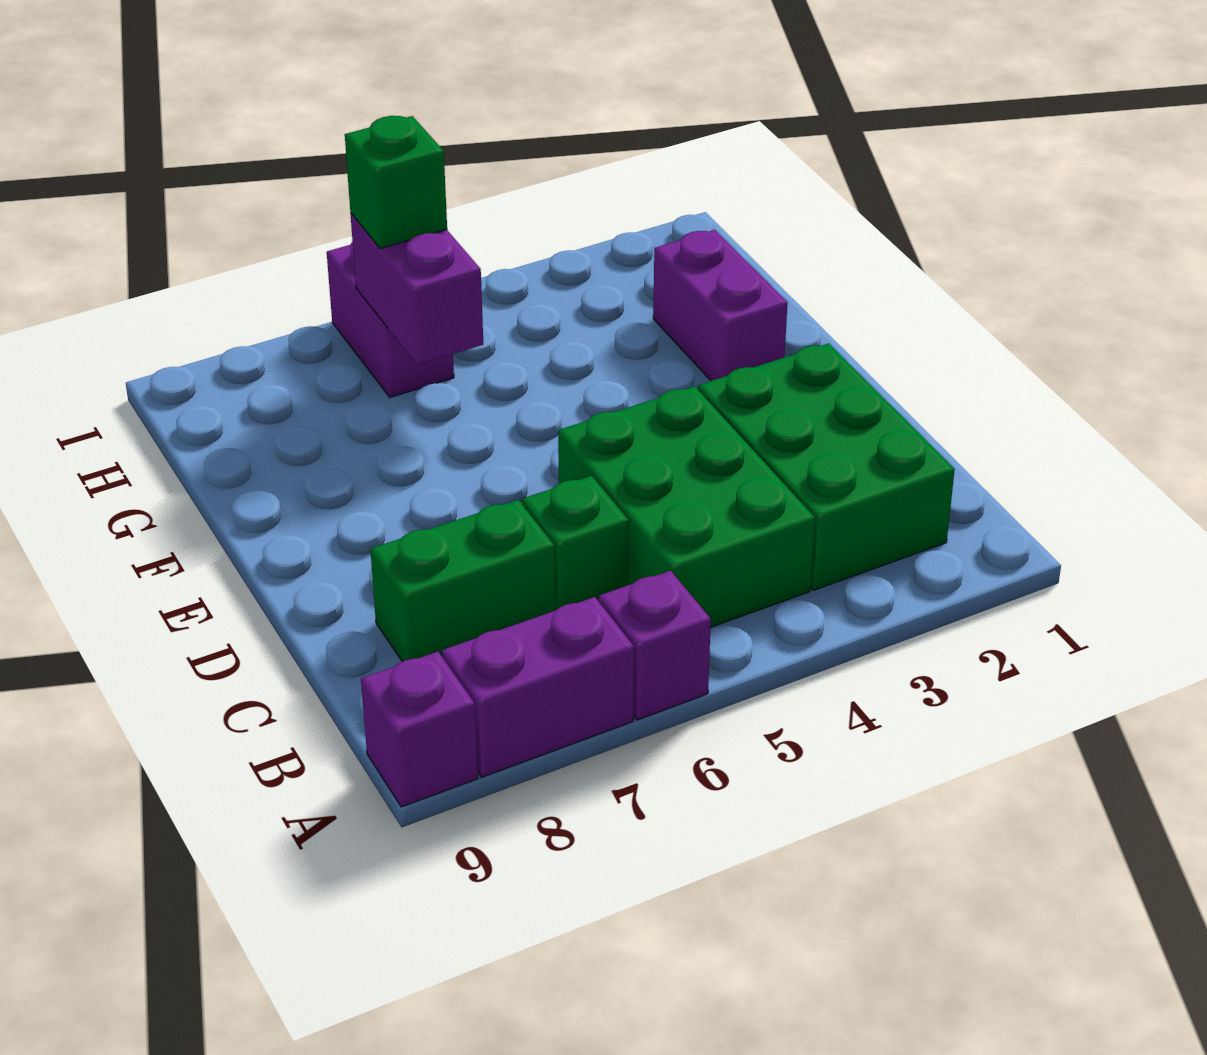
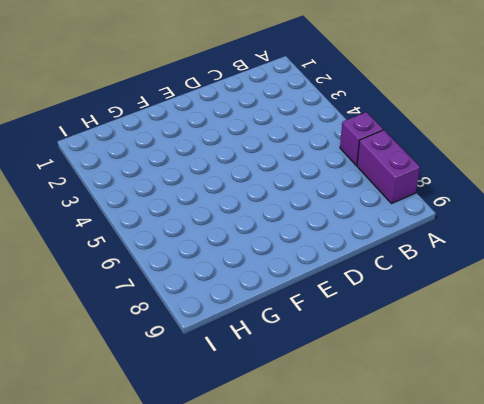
none -> purple brick A9 level 1
none -> green brick B2:D3 level 1

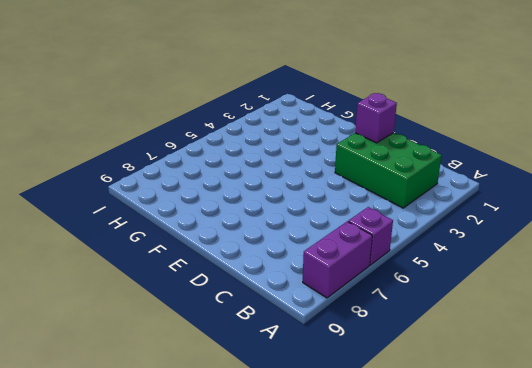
purple brick D2 level 2 -> purple brick A9 level 1
none -> green brick B4:D5 level 1
none -> green brick C6 level 1

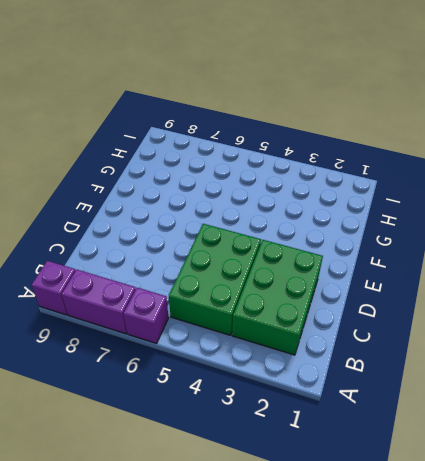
none -> green brick C6 level 1
none -> green brick C7:C8 level 1

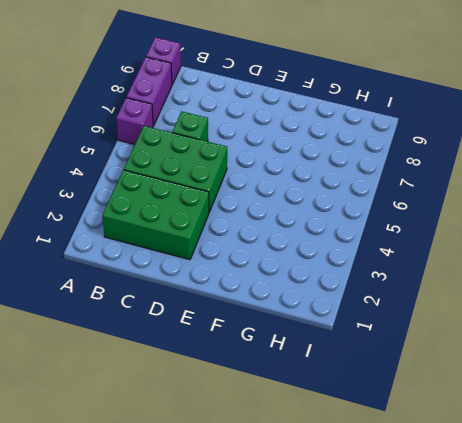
none -> green brick C7:C8 level 1
none -> purple brick F2:G2 level 1

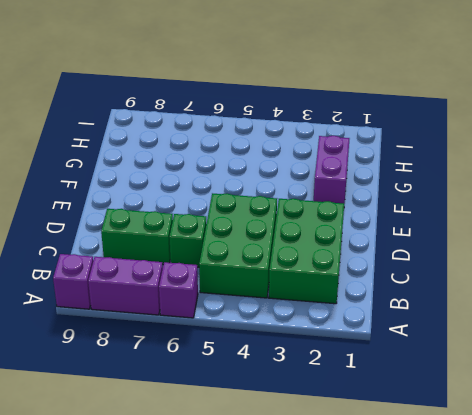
none -> purple brick H6:I6 level 1
none -> purple brick G6:H6 level 2

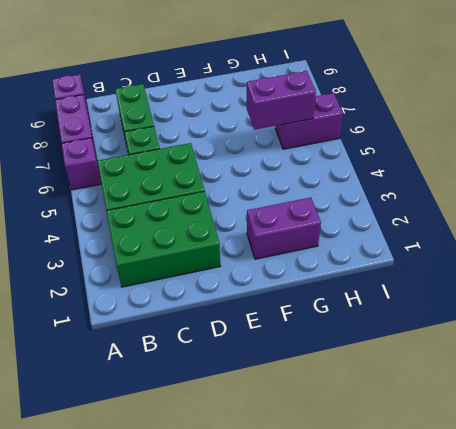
none -> green brick H6 level 3

